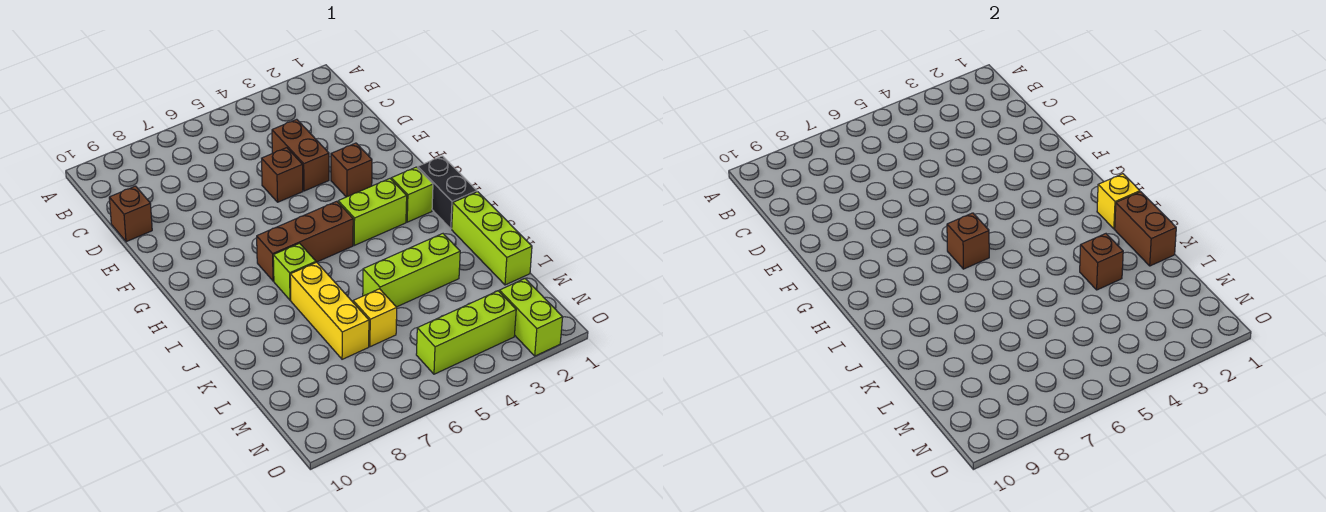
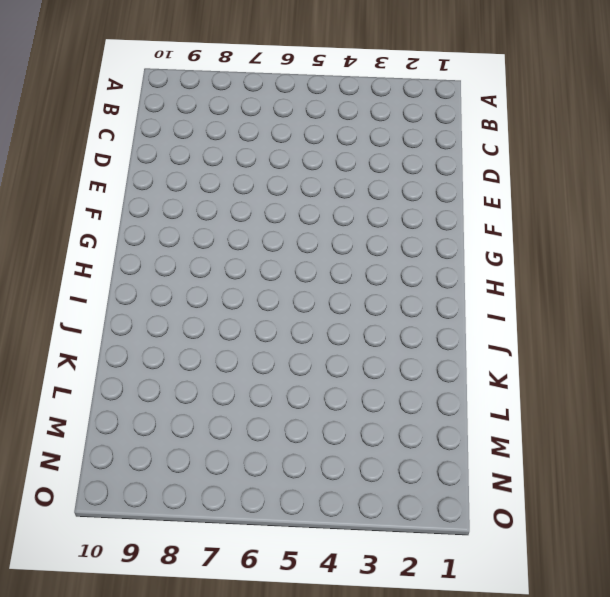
none -> brown brick D4:E4 level 1
none -> brown brick D10 level 1
none -> brown brick E5 level 1

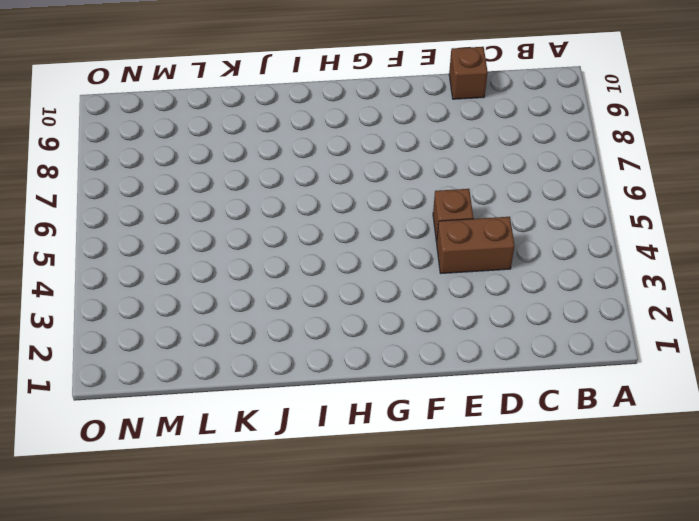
none -> brown brick F3 level 1
none -> black brick H1:I1 level 1
none -> lime brick H2 level 1

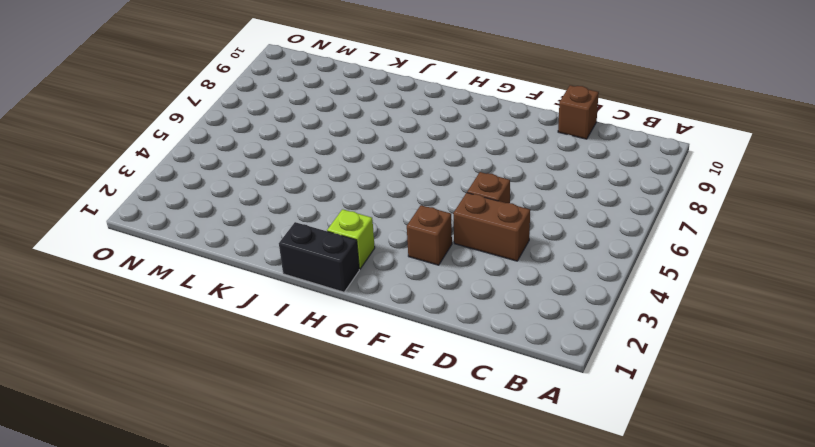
none -> lime brick H3:H4 level 1
none -> brown brick H5:H7 level 1
none -> lime brick I7 level 1

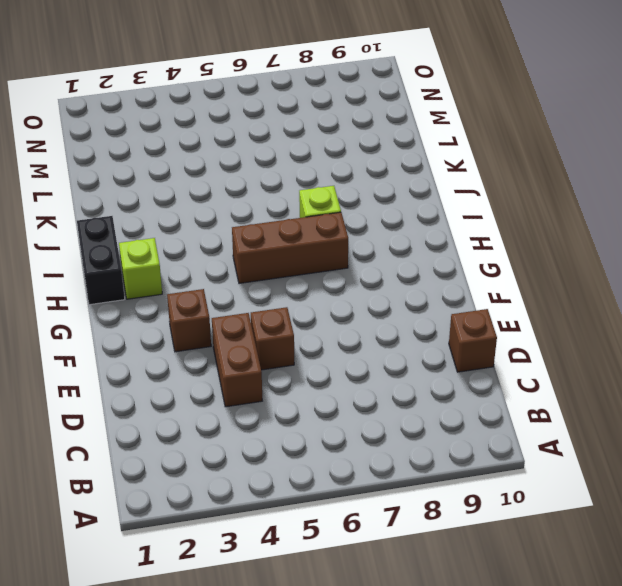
none -> lime brick H3:H4 level 1
none -> lime brick J1:L1 level 1
none -> yellow brick J7:L7 level 1

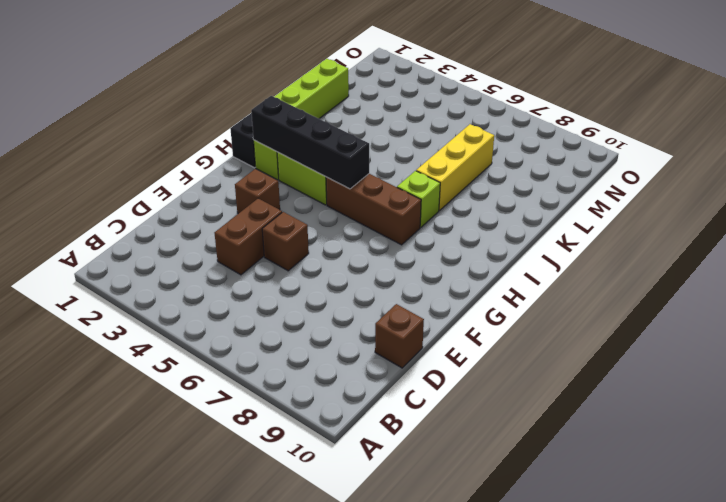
black brick H2:H5 level 2 -> none
none -> lime brick K3:K5 level 1
none -> yellow brick L6 level 1
none -> lime brick N2:O2 level 1

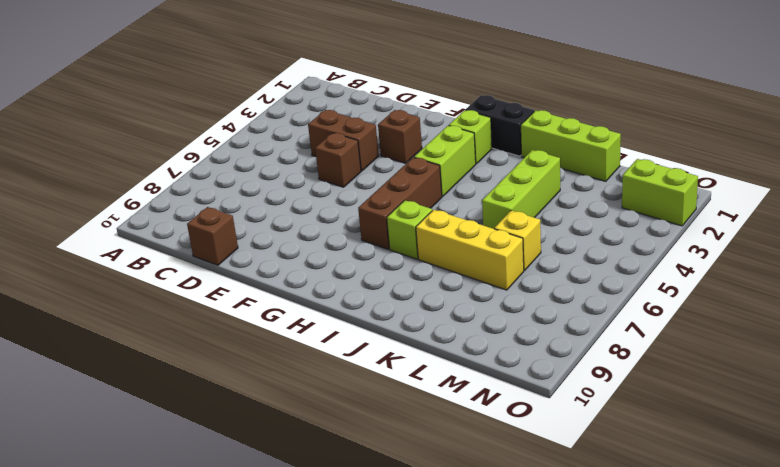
none -> lime brick N3:N5 level 1
none -> brown brick H6 level 2
none -> yellow brick I1 level 2

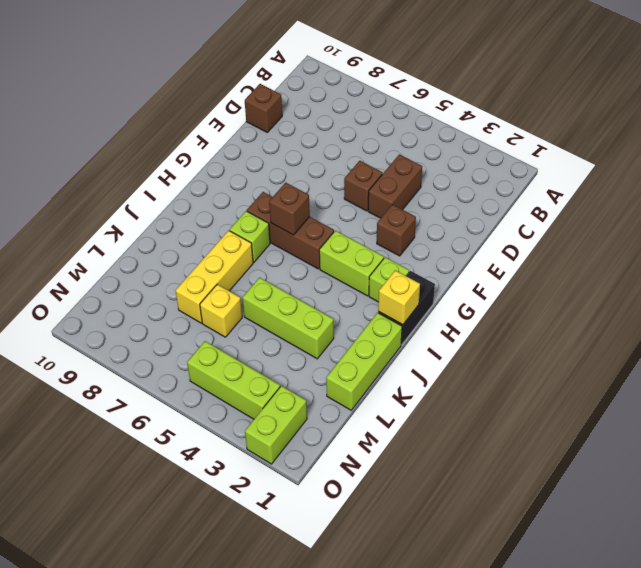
none -> brown brick J1:K1 level 2
none -> brown brick K3 level 2

